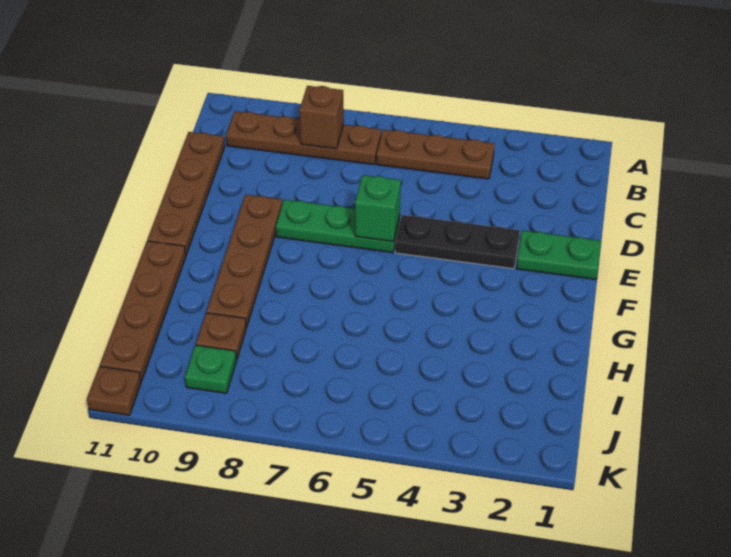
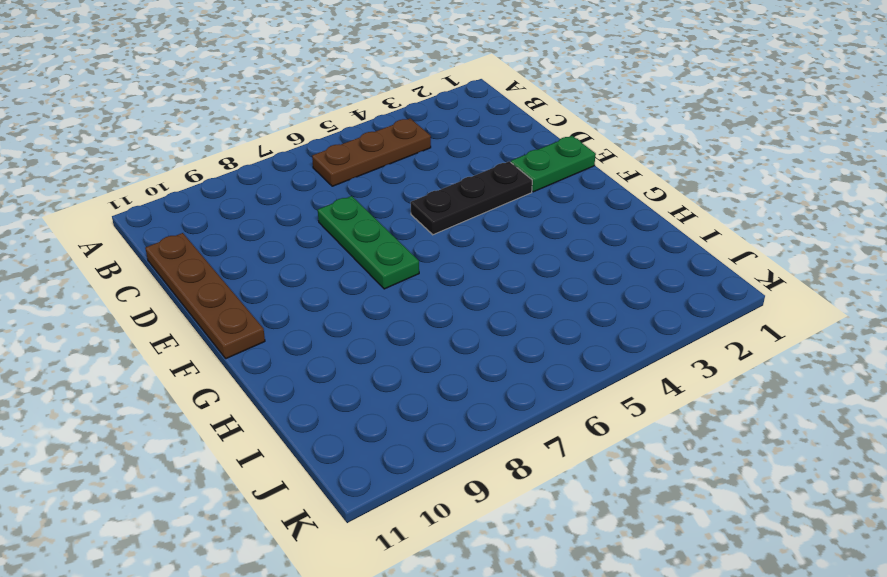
green plate D7:F7 level 1 -> green plate E6:E8 level 1
none -> brown plate B7:B10 level 1
none -> brown plate E9:H9 level 1
none -> brown plate G11:J11 level 1

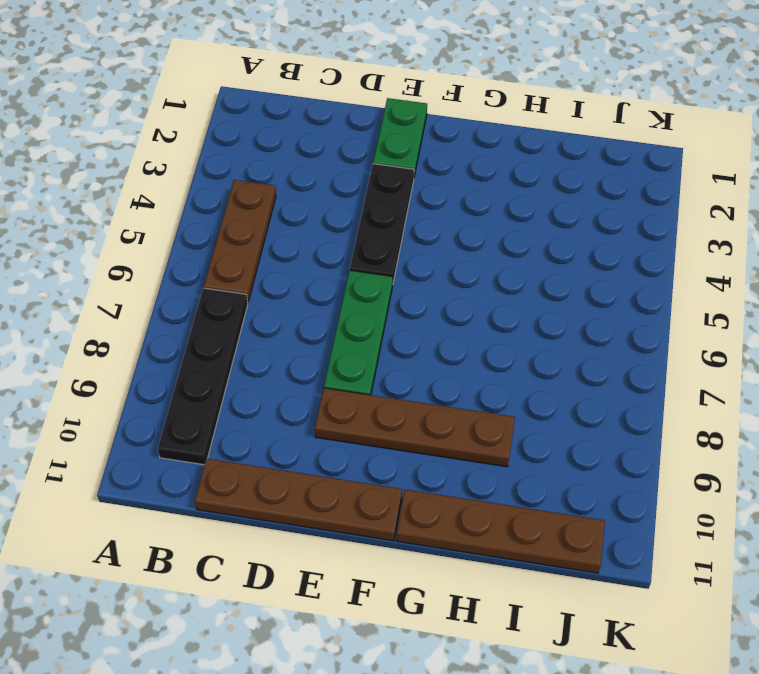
black plate B7:B10 level 1 -> brown plate B7:B10 level 1
none -> brown plate I9 level 1
none -> green plate J9 level 1
none -> brown plate K11 level 1

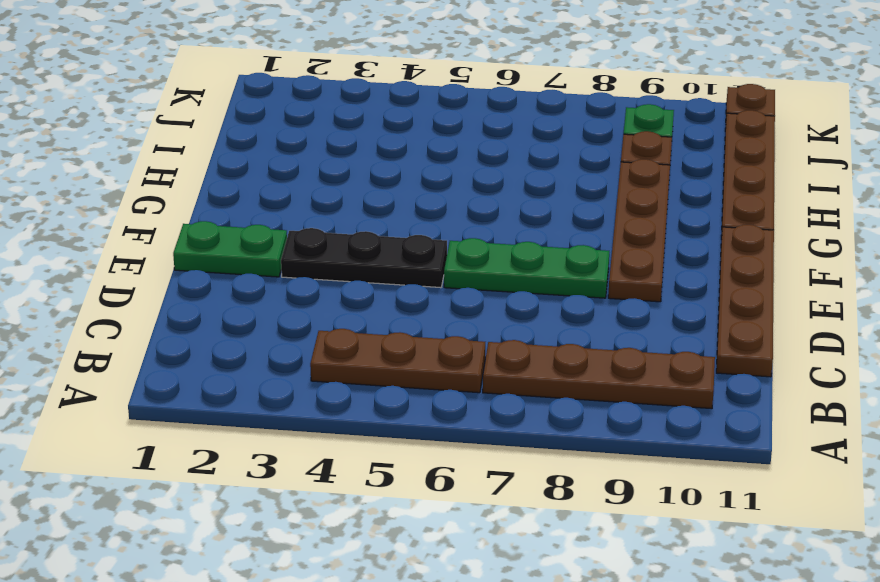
none -> brown brick B8 level 2
none -> green brick E6 level 2

